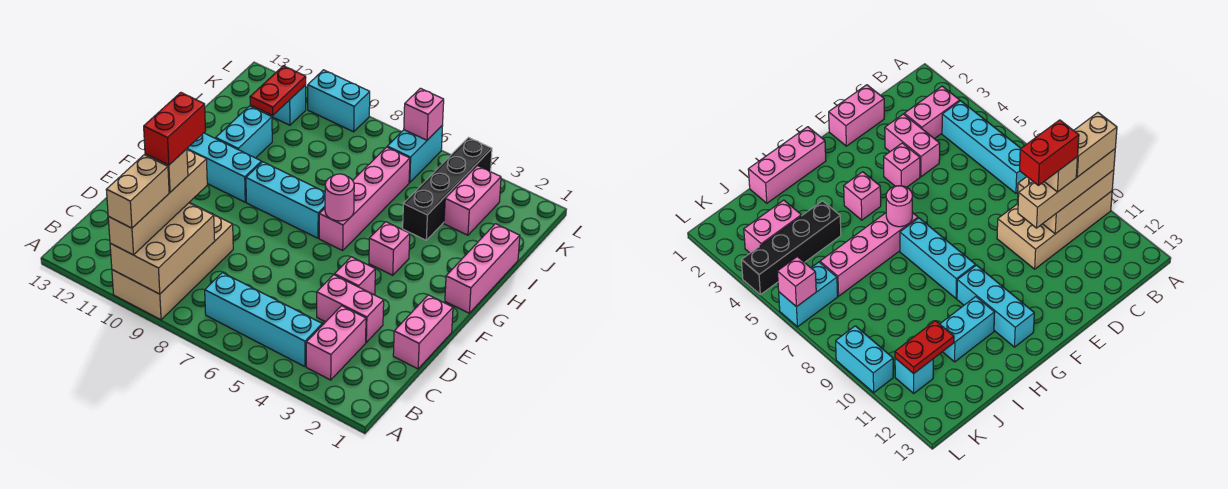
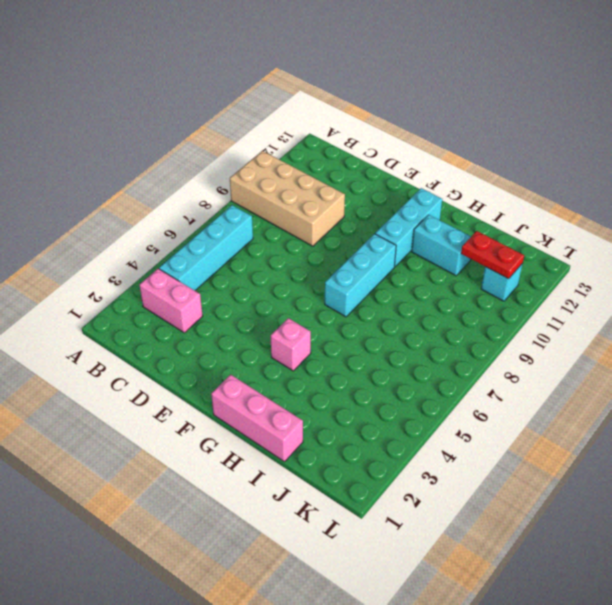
none -> pink brick D1:E1 level 1
none -> pink brick D3:D4 level 1
none -> pink brick E4 level 1

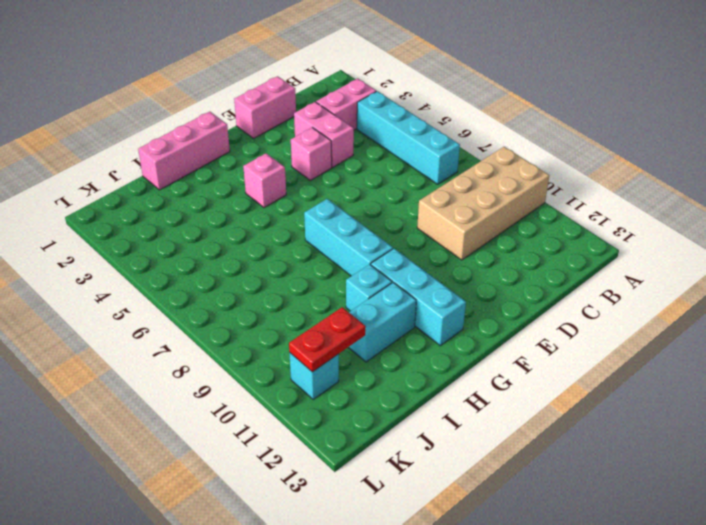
cyan brick H10 level 1 -> none
none -> pink brick G6:J6 level 1
none -> black brick I4:L4 level 1
none -> pink brick J3:K3 level 1

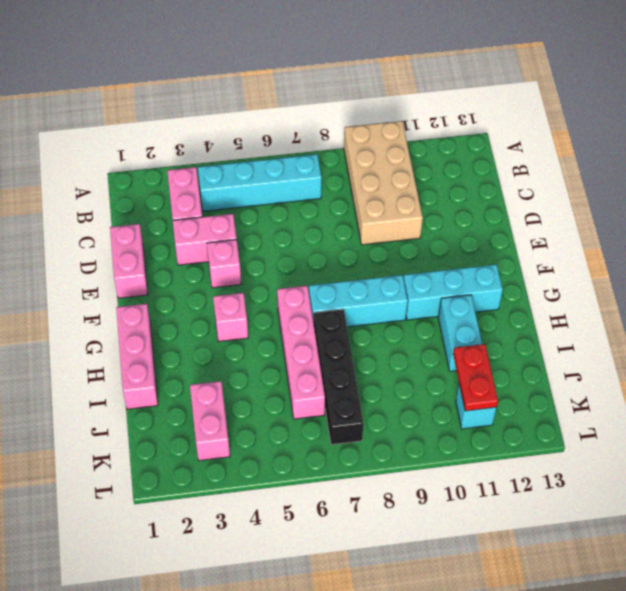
black brick H7:K7 level 1 -> black brick I4:L4 level 1
none -> cyan brick K6:L6 level 1
none -> cyan brick L9:L10 level 1
none -> tan brick A9:C10 level 2

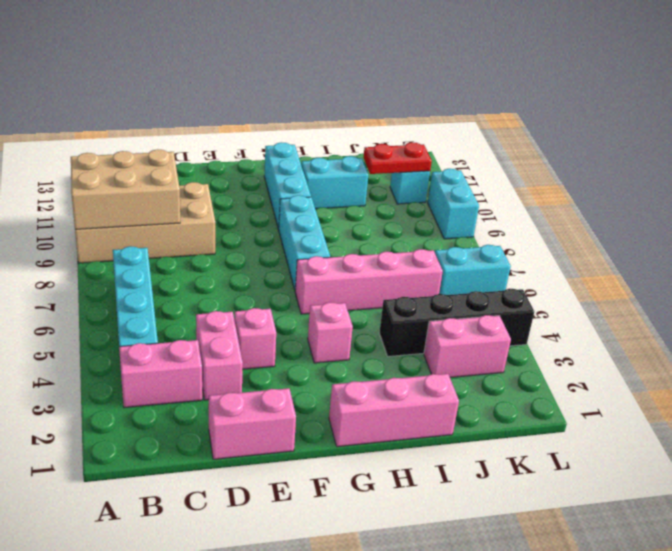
none -> pink round brick G6 level 2
none -> pink brick L6 level 2
none -> tan brick A10:D10 level 3

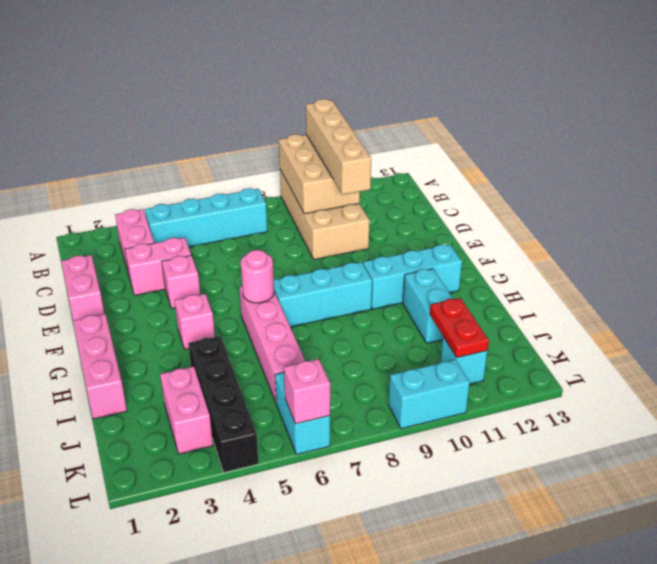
none -> tan brick A10:B10 level 4
none -> tan brick C10 level 4
none -> red brick C10:D10 level 5

